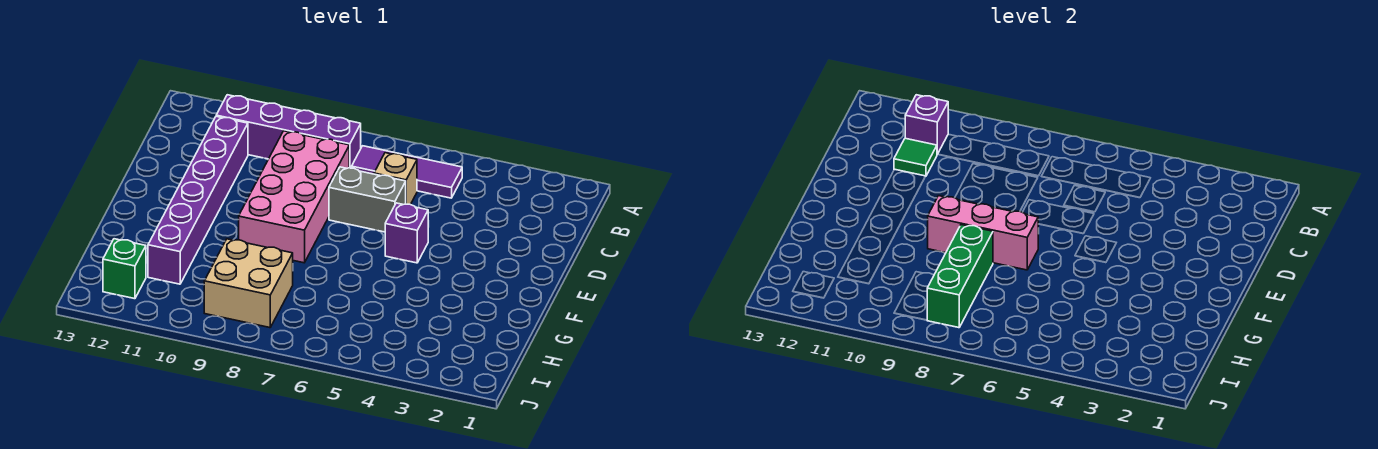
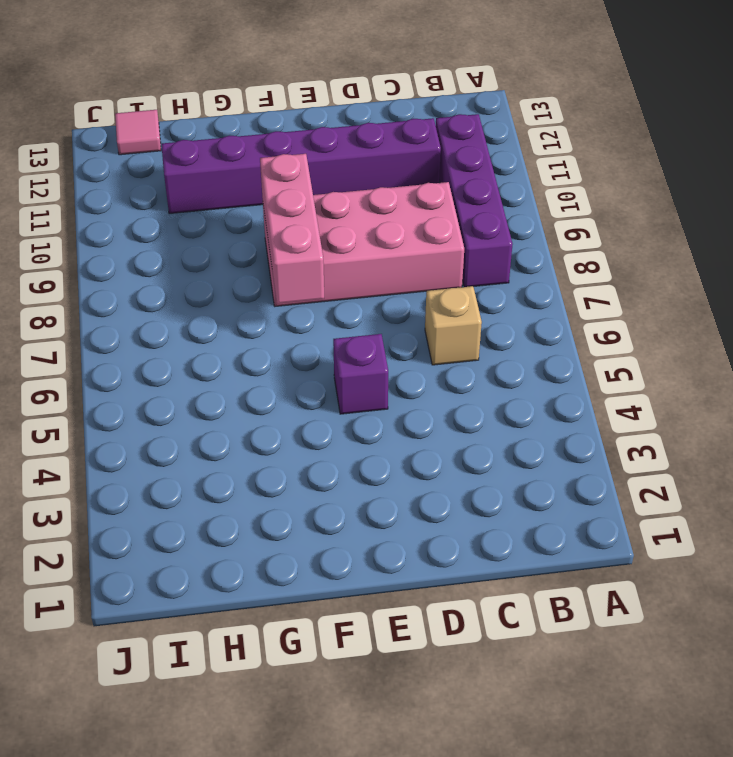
pink tile I13 level 1 -> none
none -> purple tile B5:B7 level 1
none -> grey brick D6:D7 level 1
none -> tan brick H8:I9 level 1

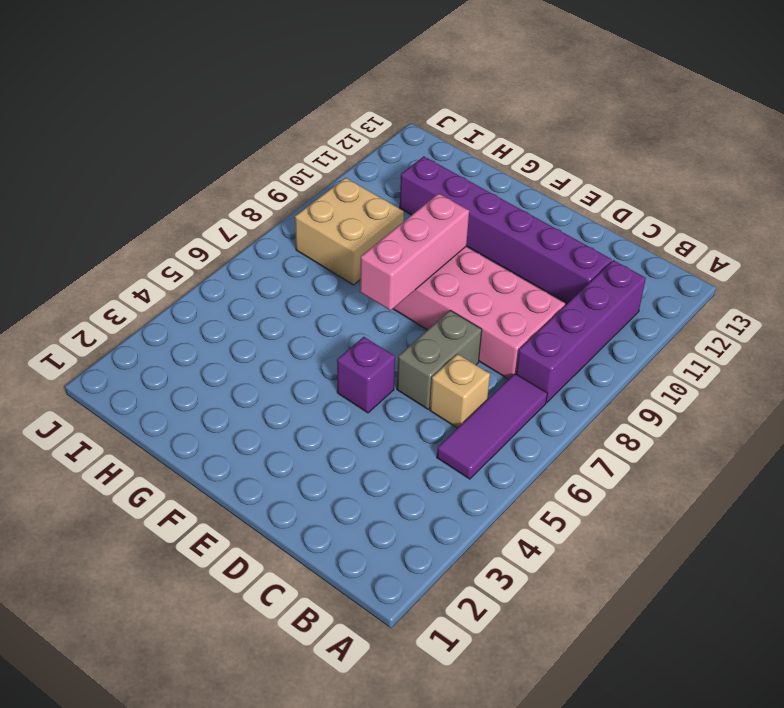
none -> green brick I12 level 1
none -> purple brick B11 level 2
none -> green tile C11 level 2

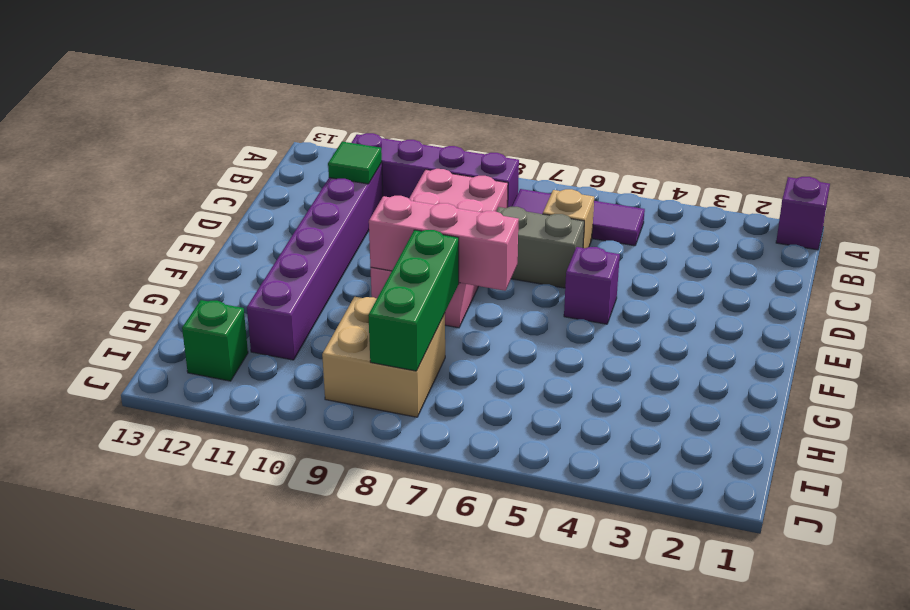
purple brick A1 level 1 -> purple brick B11 level 2

